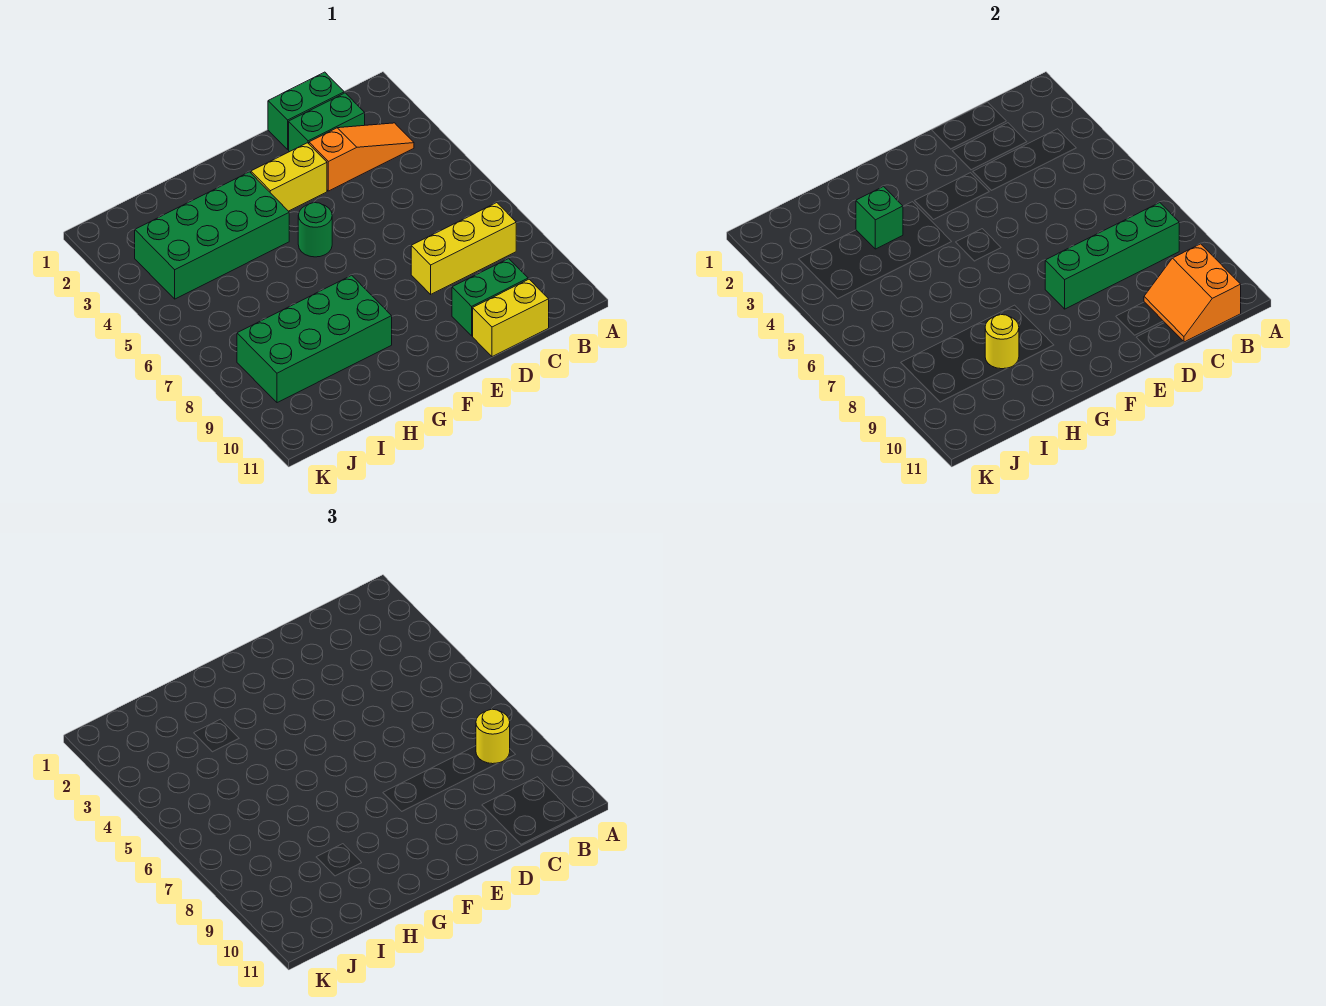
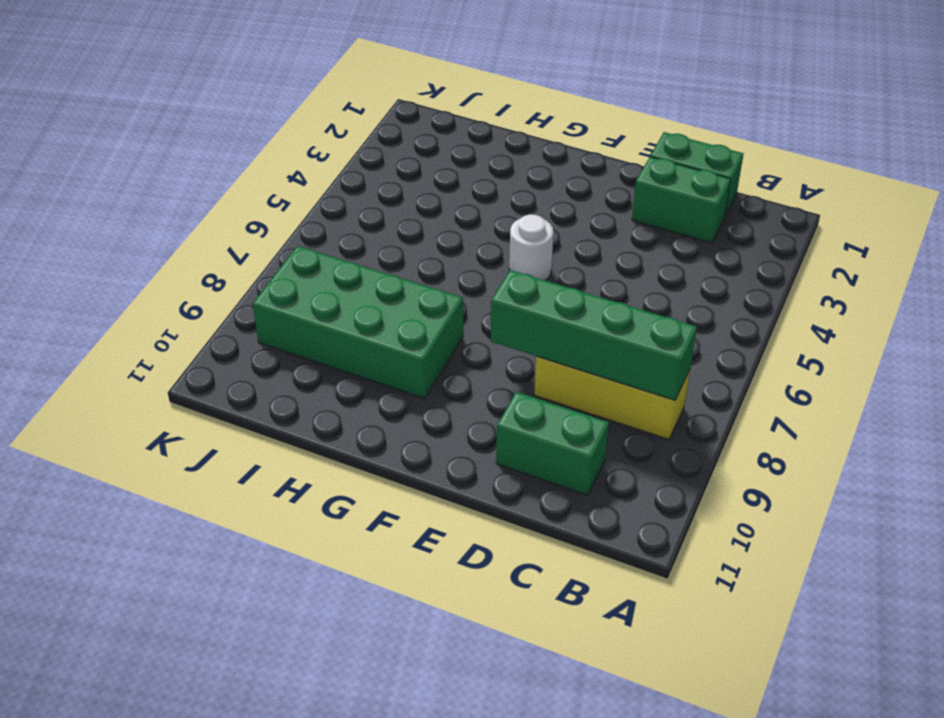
white round brick F5 level 1 -> green round brick F5 level 1
none -> orange slope B3:D3 level 1 top D
none -> yellow brick C11:D11 level 1
none -> yellow brick E3:F3 level 1

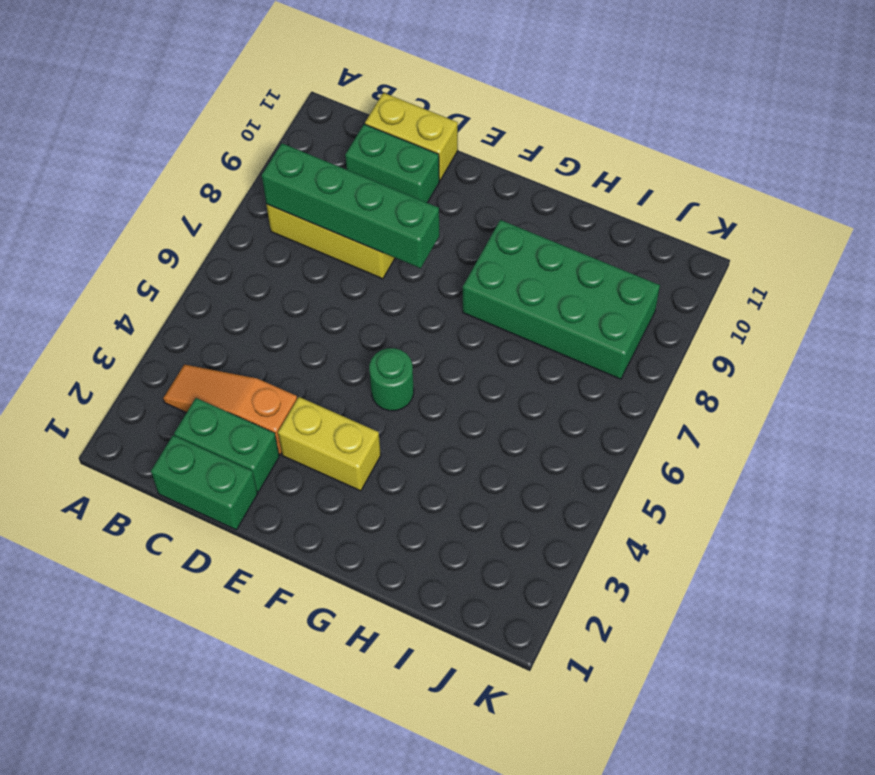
none -> green brick G3:J4 level 1
none -> orange slope B10:C11 level 2 top B
none -> green brick H3 level 2

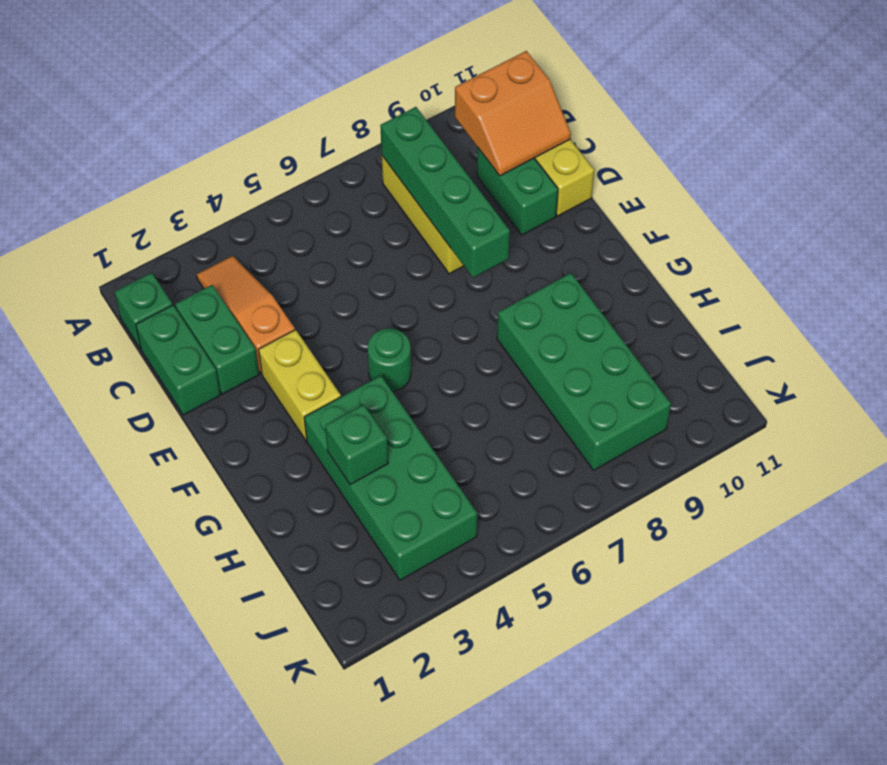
green brick B1 level 1 -> none
none -> yellow round brick H9 level 2
none -> yellow round brick B8 level 3

